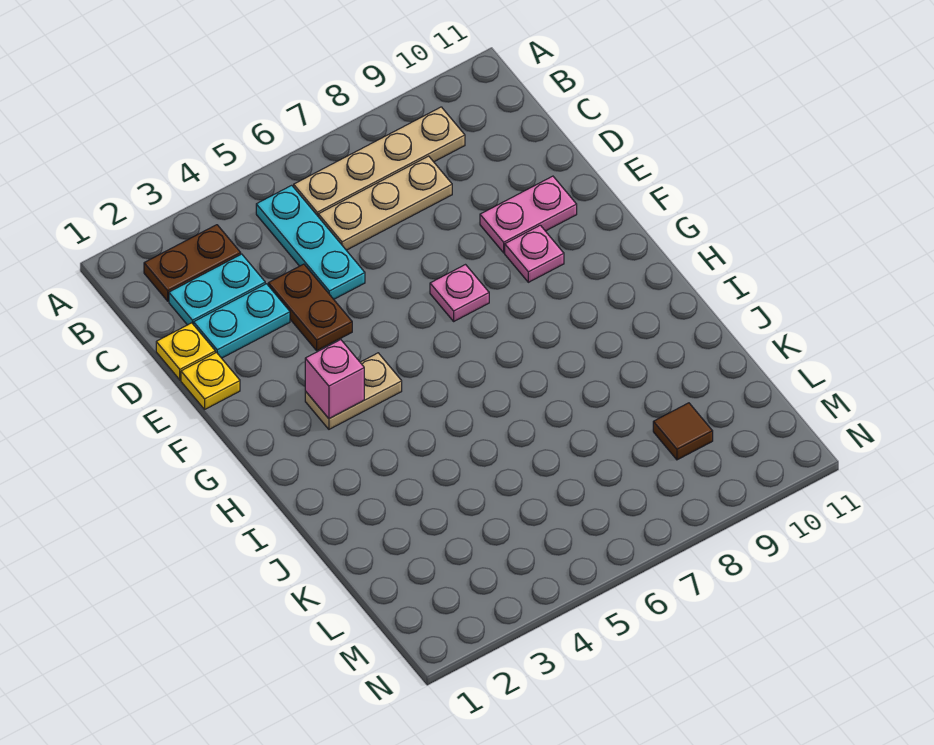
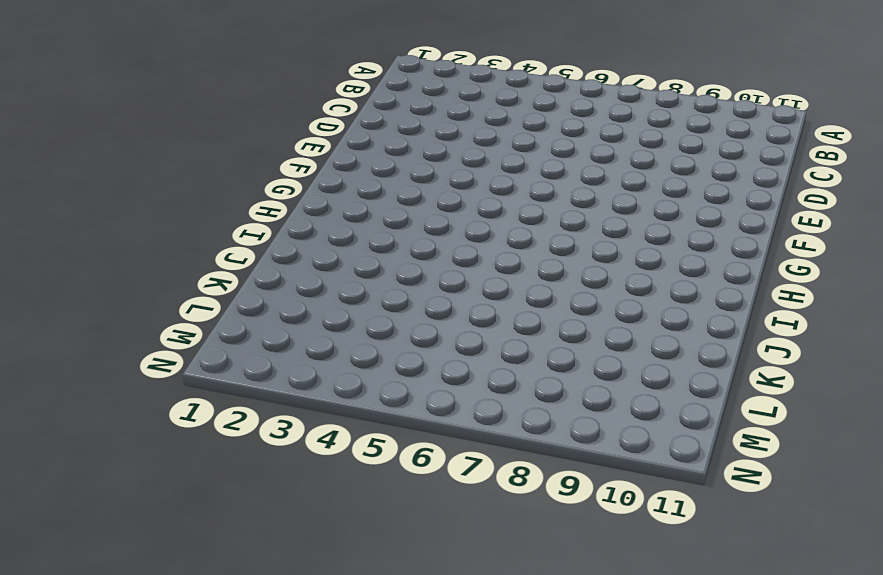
none -> brown plate B2:B3 level 1
none -> cyan plate B5:D5 level 1
none -> tan plate B6:B9 level 1

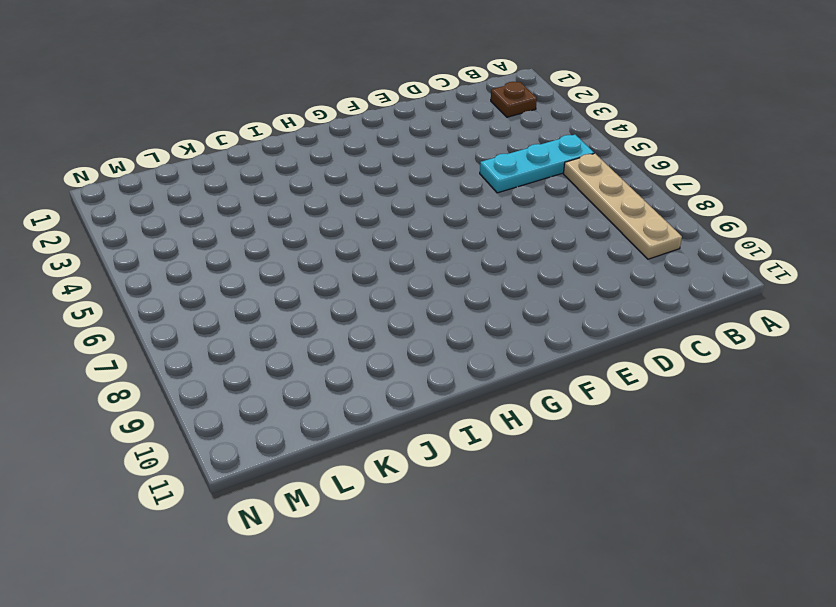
brown plate B2 level 1 -> brown plate B2:B3 level 1
none -> cyan plate C2:C3 level 1
none -> tan plate C6:C8 level 1
none -> yellow plate D1 level 1

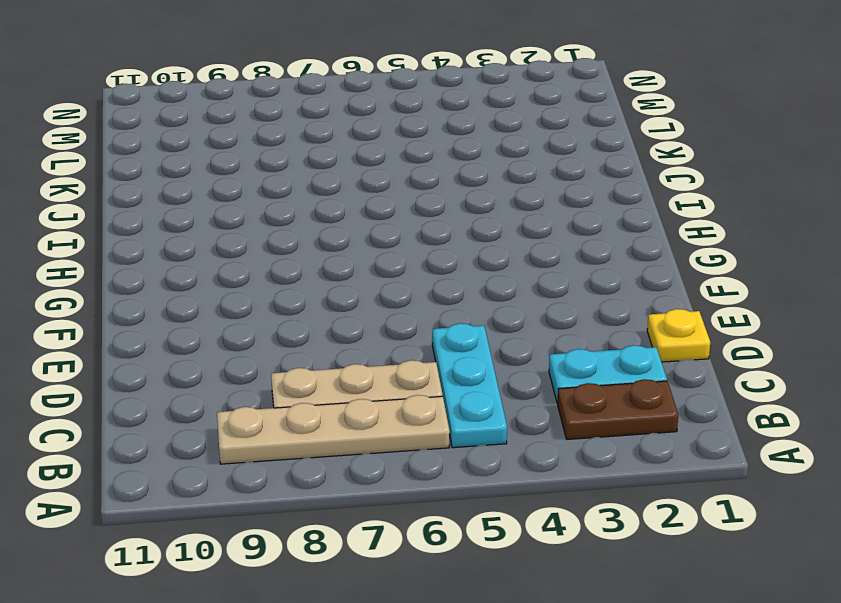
none -> cyan plate D2:D3 level 1
none -> brown plate D4:E4 level 1
none -> yellow plate E1 level 1

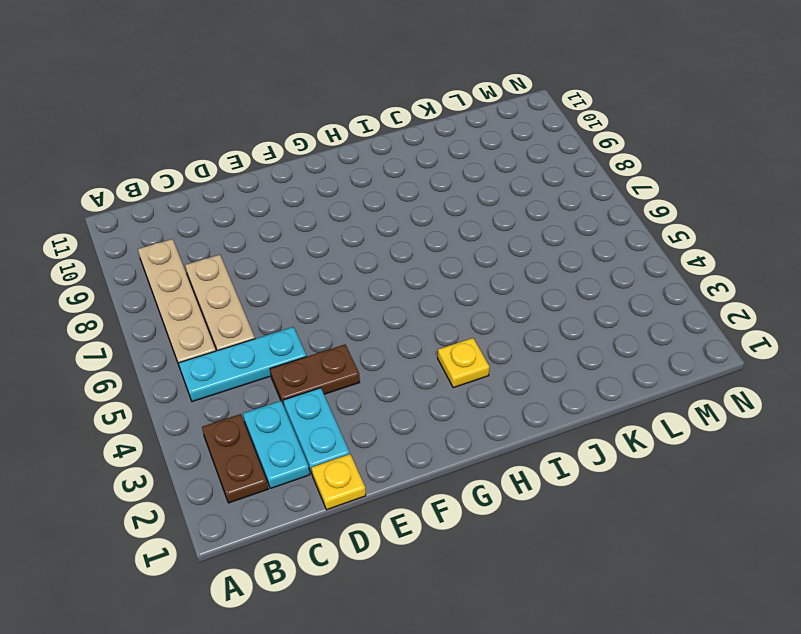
yellow plate H3 level 1 -> yellow plate E1 level 1
none -> pink plate E9:E10 level 1
none -> pink plate F7 level 1
none -> pink plate F9 level 1

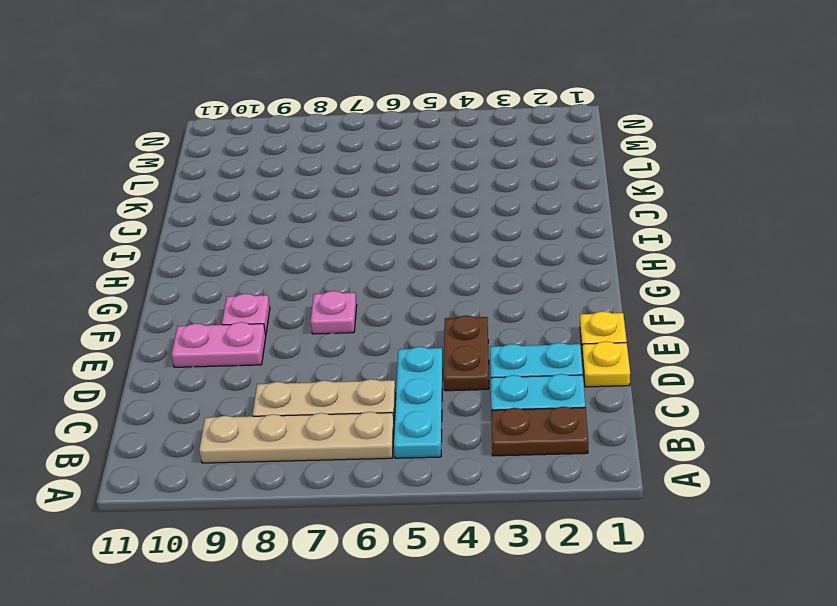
none -> tan plate G3:G4 level 1
none -> brown tile L9 level 1
none -> pink brick G3 level 2

